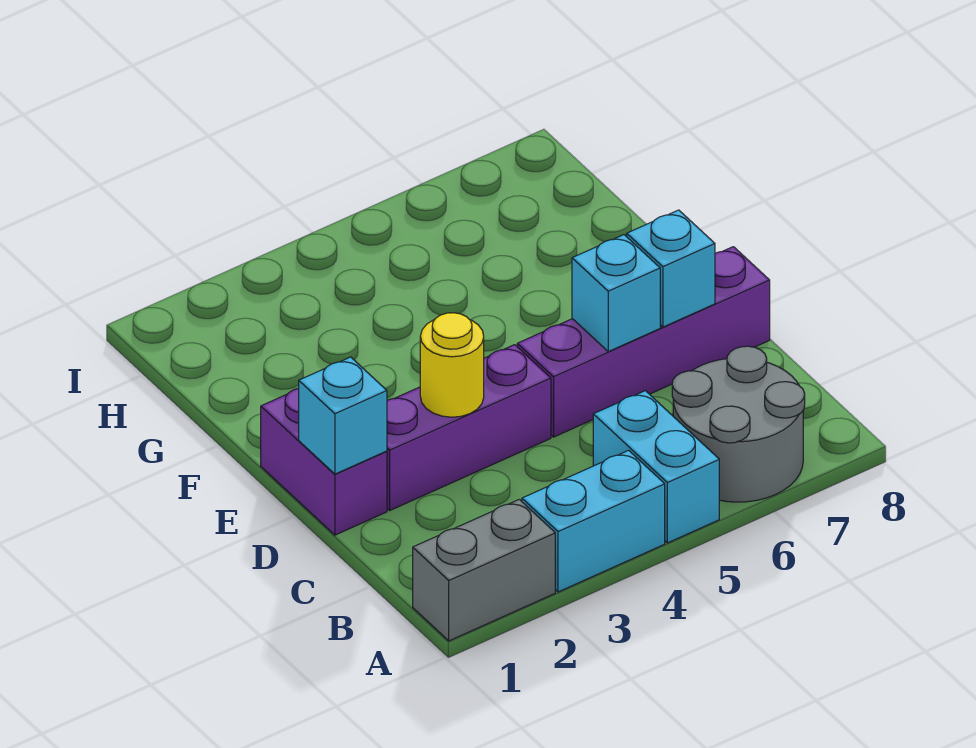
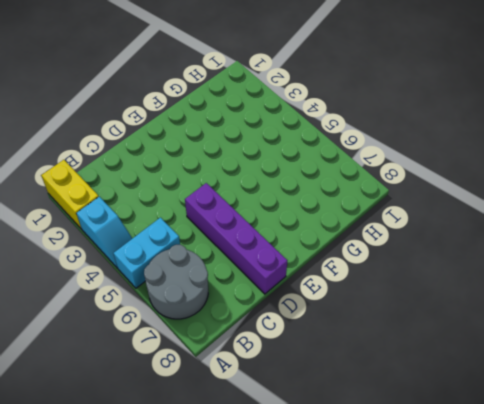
yellow brick A1:A2 level 1 -> grey brick A1:A2 level 1
cyan slope A3:A4 level 1 top 3 -> cyan brick A3:A4 level 1
none -> purple brick D1:E1 level 1
none -> purple brick D2:D4 level 1

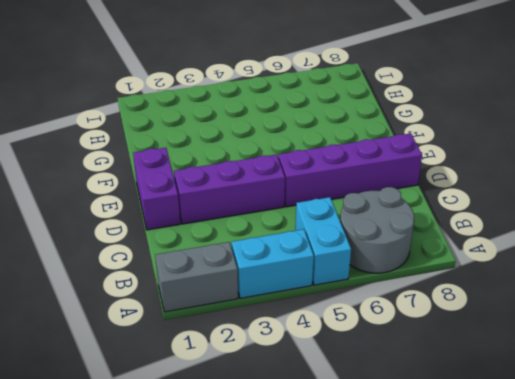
none -> cyan brick D1 level 2
none -> yellow round brick D3 level 2

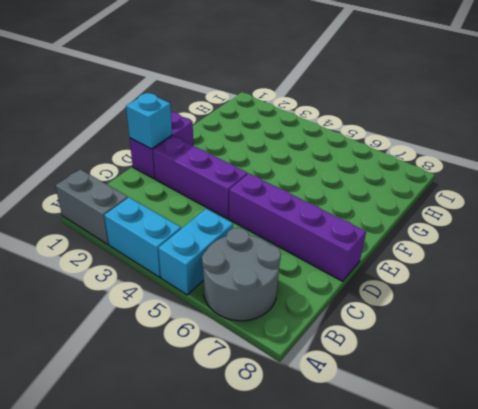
none -> yellow round brick D3 level 2
none -> cyan brick D6 level 2

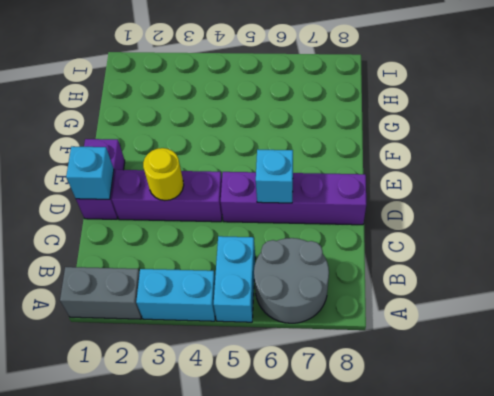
none -> cyan brick D7 level 2

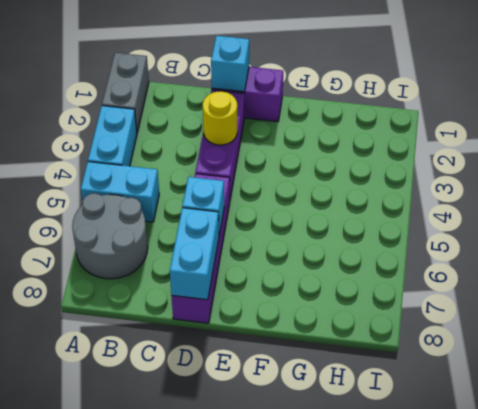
cyan brick D7:D8 level 2 -> cyan brick D7 level 2

